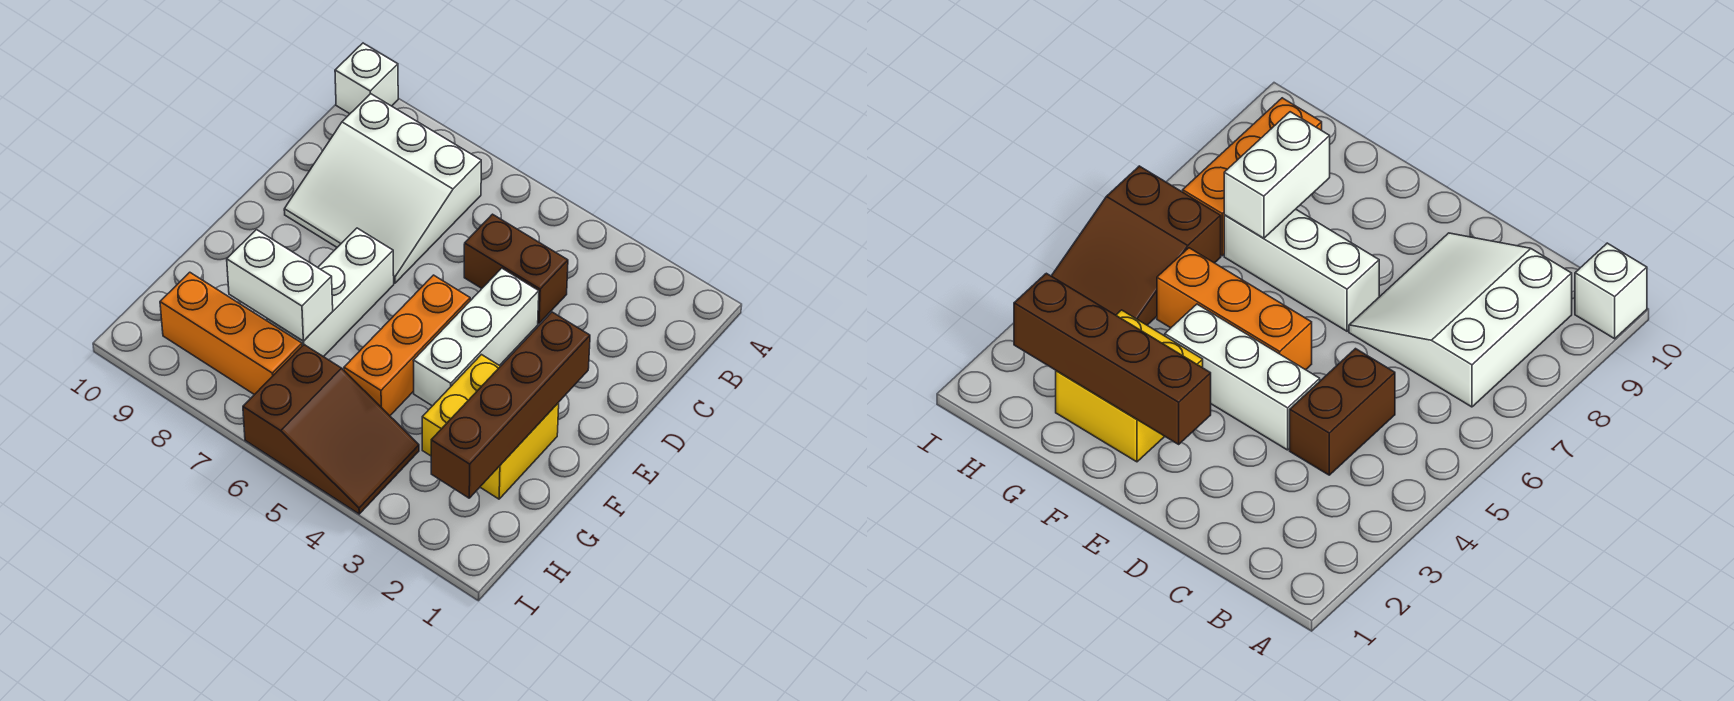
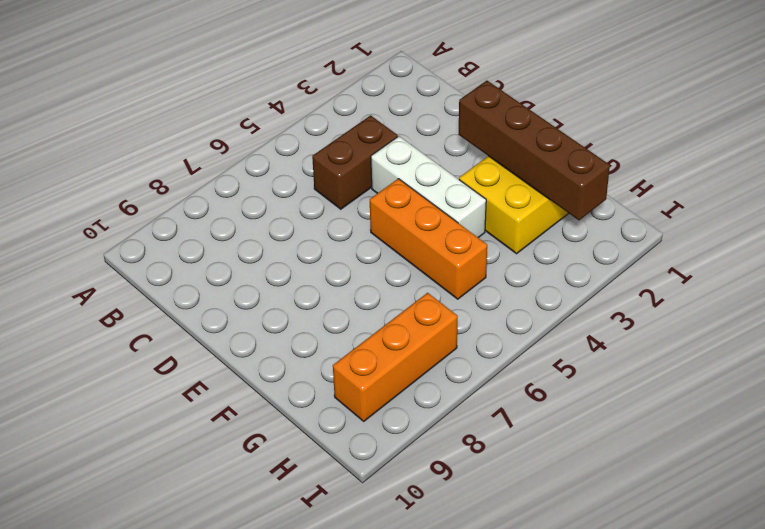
none -> white brick A10 level 1
none -> white slope B7:D9 level 1 top B

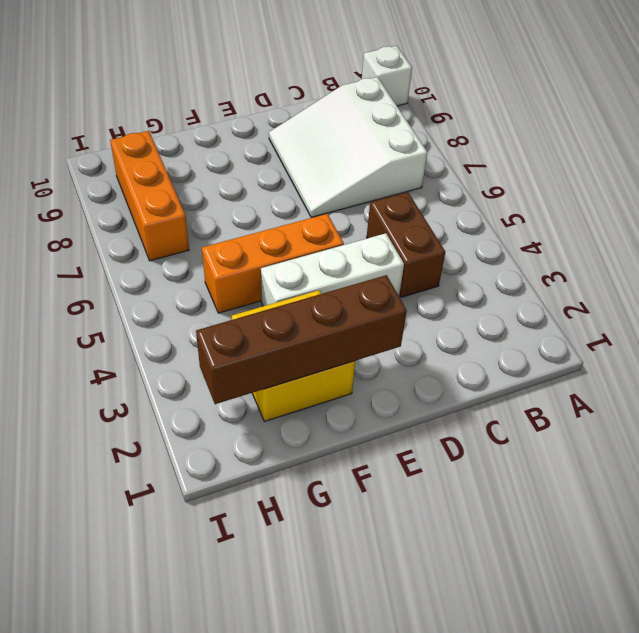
none -> white brick E7:G7 level 1
none -> brown slope H4:I6 level 1 top 6

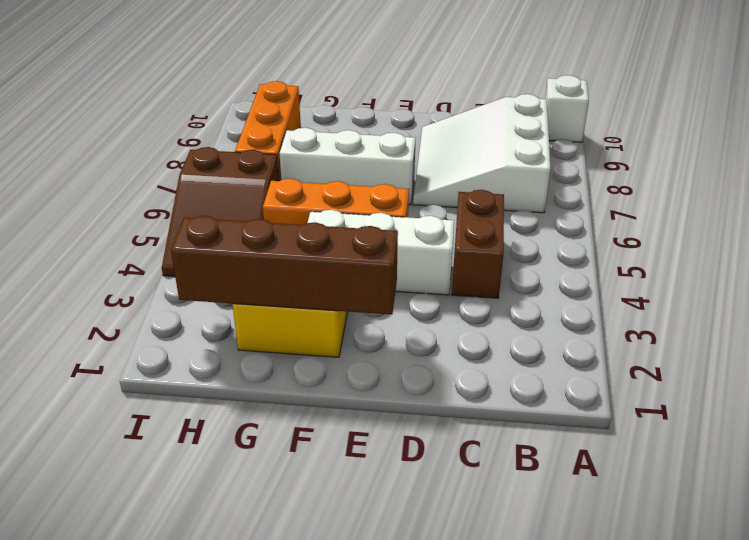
none -> white brick G7:G8 level 2

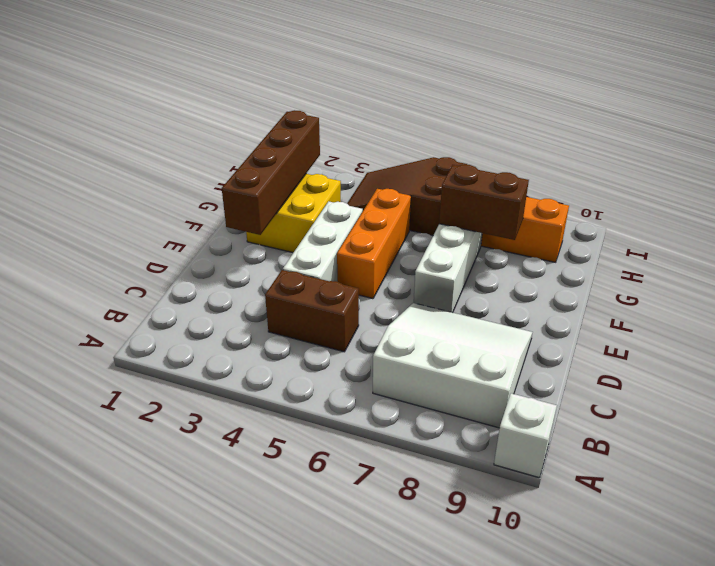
brown brick G7:G8 level 2 -> white brick G7:G8 level 2

